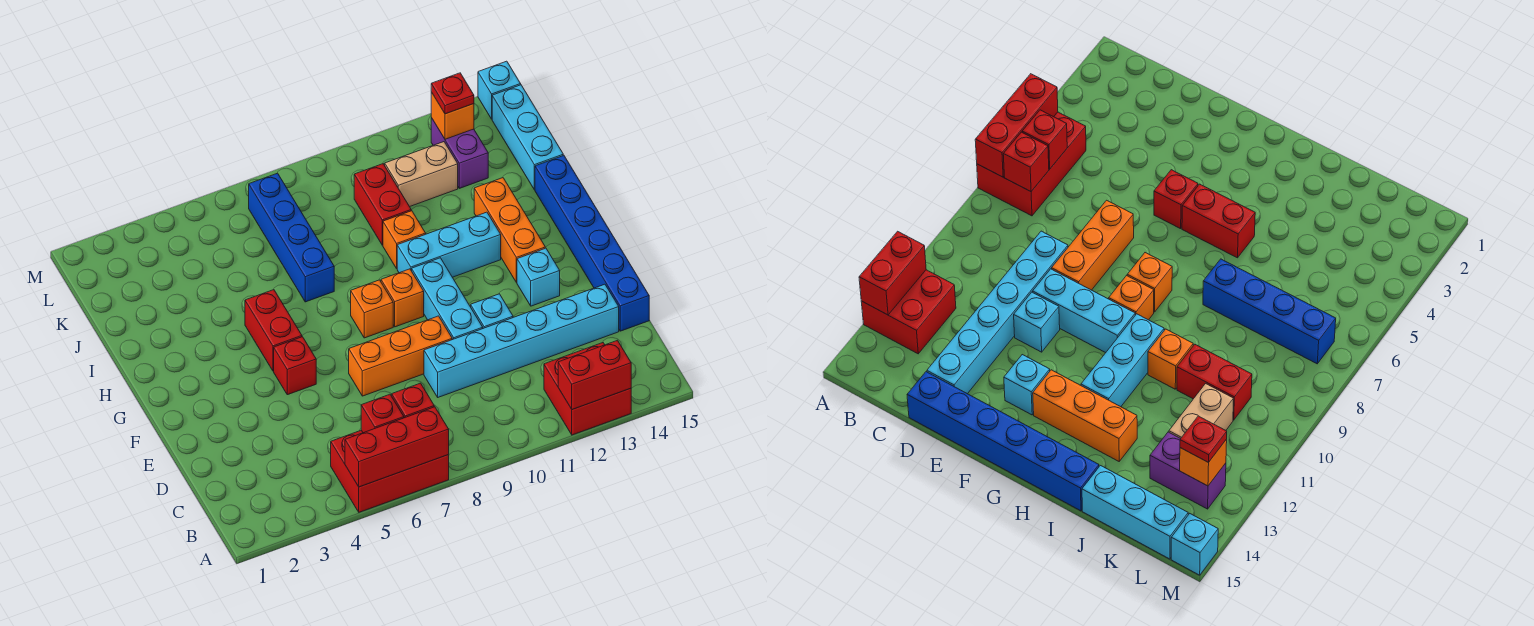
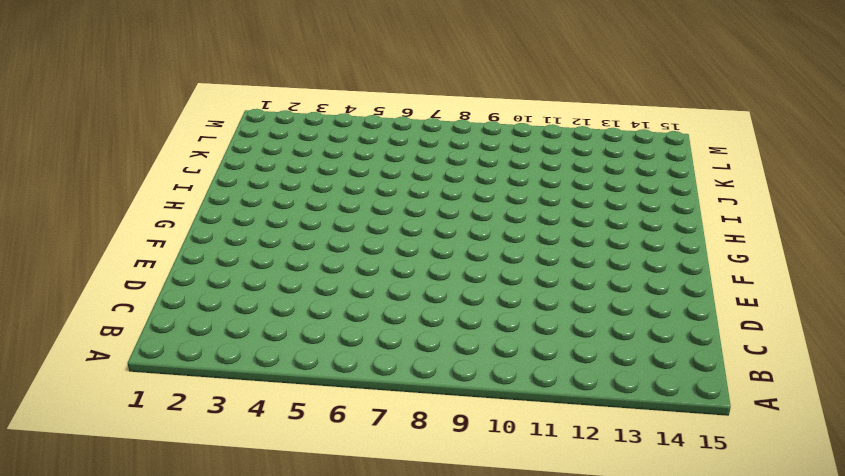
none -> red brick A5:B7 level 1
none -> red brick A12:B13 level 1
none -> cyan brick D9:D14 level 1

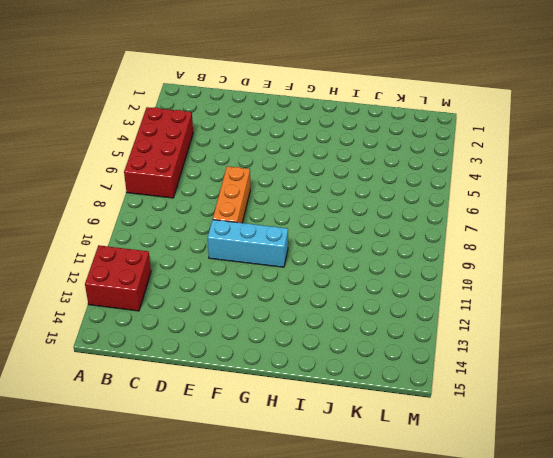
red brick A4:B7 level 1 -> red brick A5:B7 level 1
none -> cyan brick D9:D14 level 1
none -> blue brick D15:I15 level 1
none -> cyan brick E11 level 1

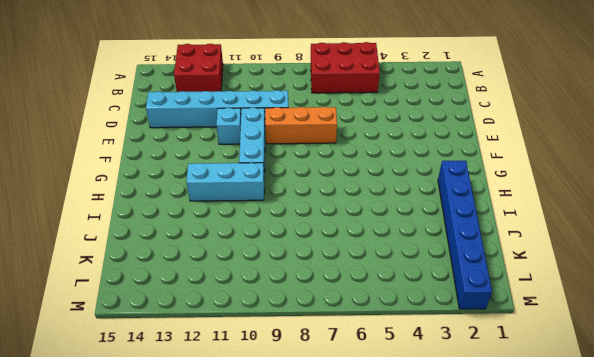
blue brick H2:M2 level 1 -> blue brick D15:I15 level 1
none -> red brick F5 level 1
none -> cyan brick F13 level 1
none -> red brick G5:H5 level 1

